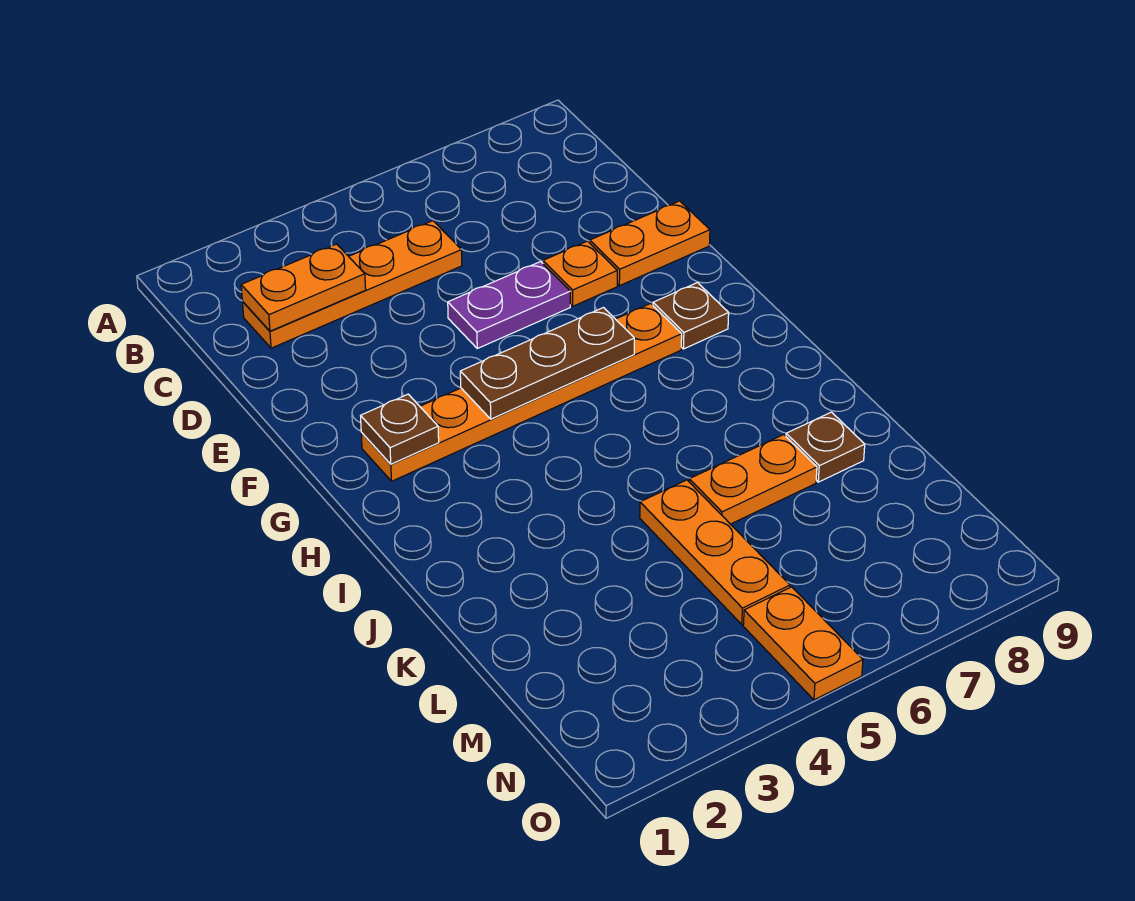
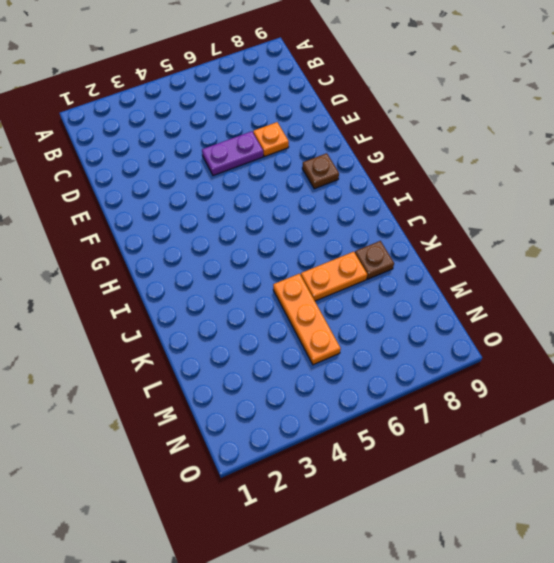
none -> orange plate C2:C5 level 1
none -> orange plate E8:E9 level 1
none -> orange plate G2:G7 level 1

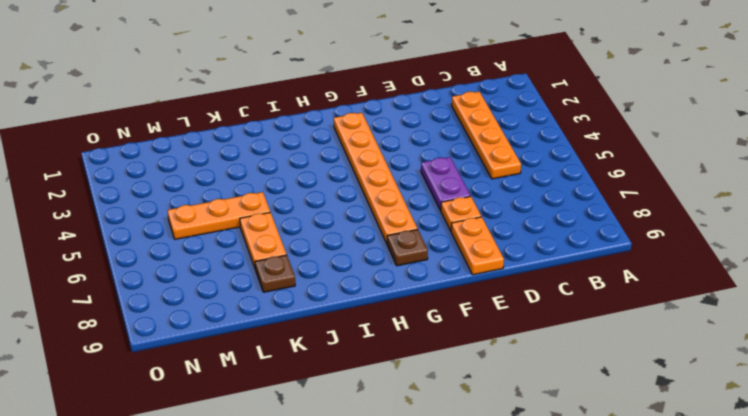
none -> orange plate N5:O5 level 1
none -> orange plate C2:C3 level 2
none -> brown plate G2 level 2

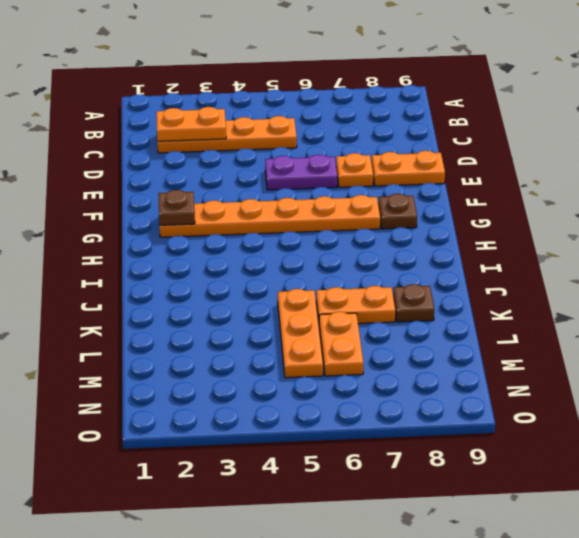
orange plate L6:M6 level 1 -> orange plate N5:O5 level 1
none -> brown plate G4:G6 level 2

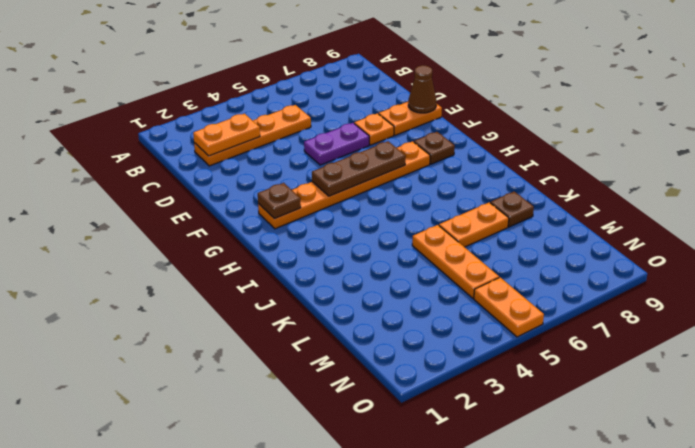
brown cone E9 level 2 -> none

